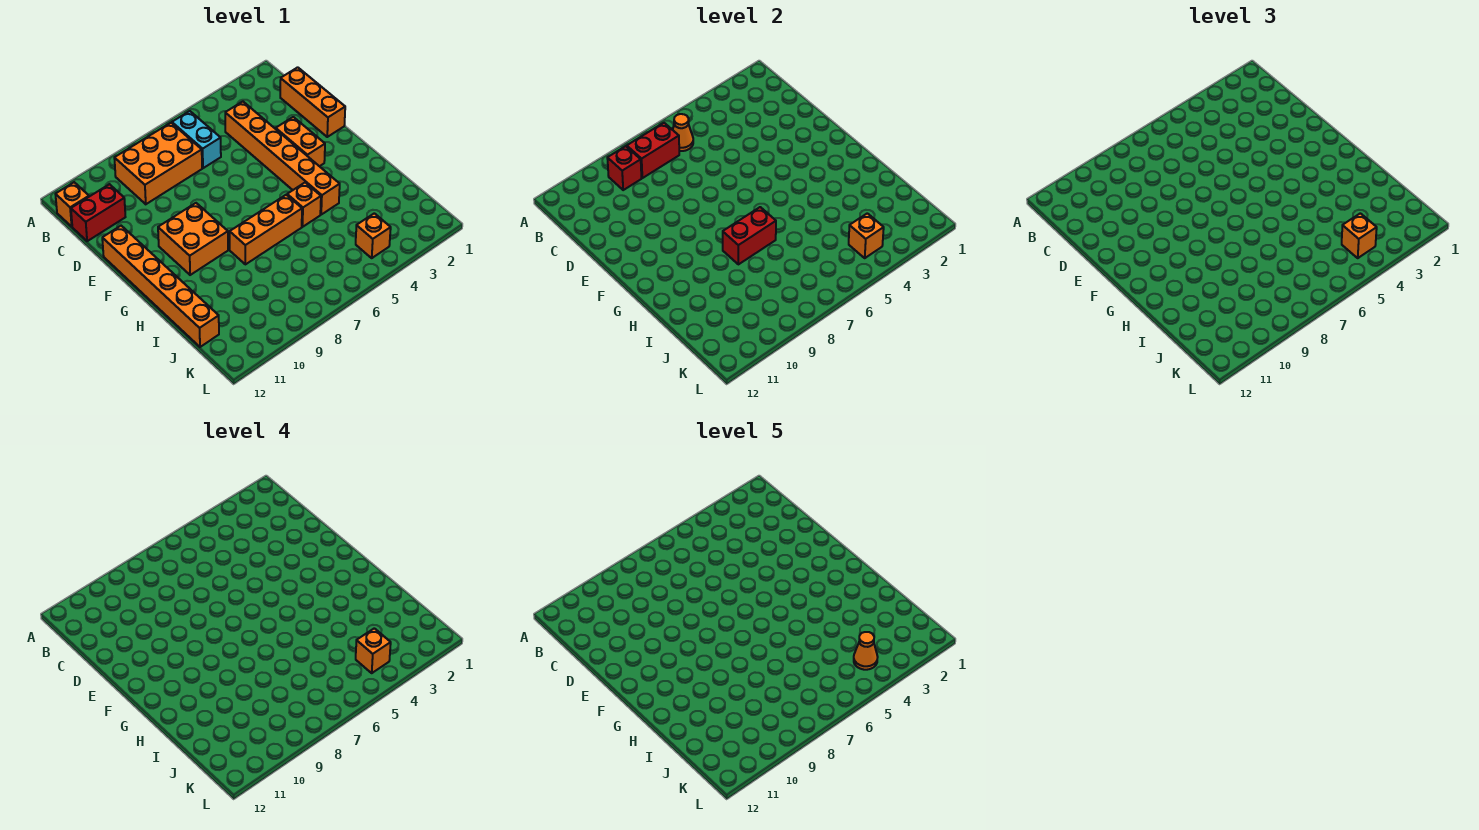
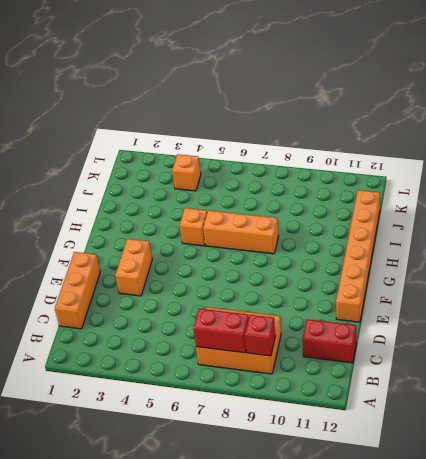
none -> cyan brick B6:C6 level 1
none -> orange brick B12 level 1
none -> orange brick C4:H4 level 1

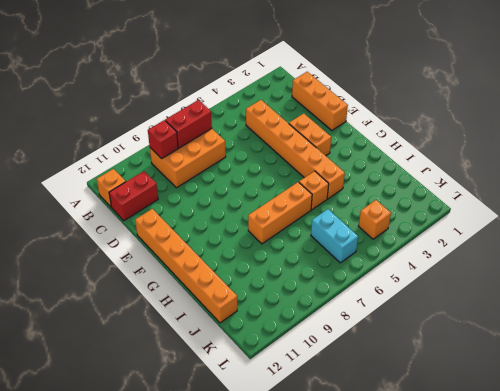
cyan brick J6:K6 level 1 -> cyan brick B6:C6 level 1
none -> orange brick F9:G10 level 1
none -> orange cone B6 level 2
none -> red brick H7:H8 level 2

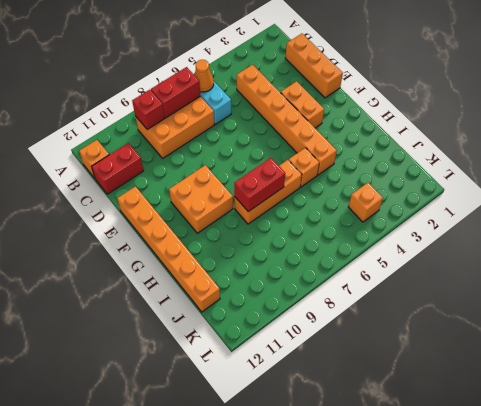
none -> orange brick K4 level 2
none -> orange brick K4 level 3
none -> orange brick K4 level 4

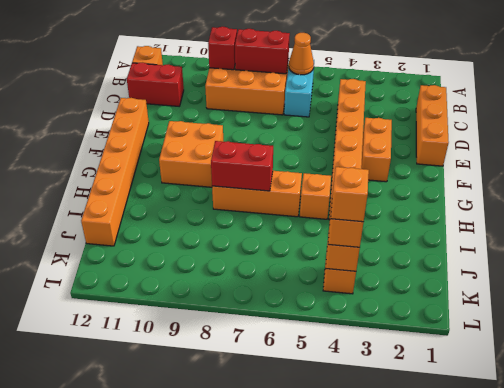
none -> orange cone K4 level 5

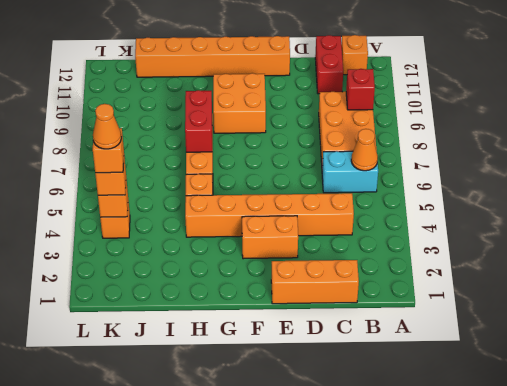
none -> red brick B7:B8 level 2

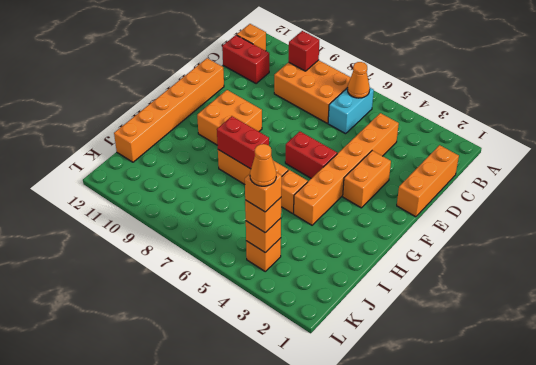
red brick F5:F6 level 1 -> red brick B7:B8 level 2

